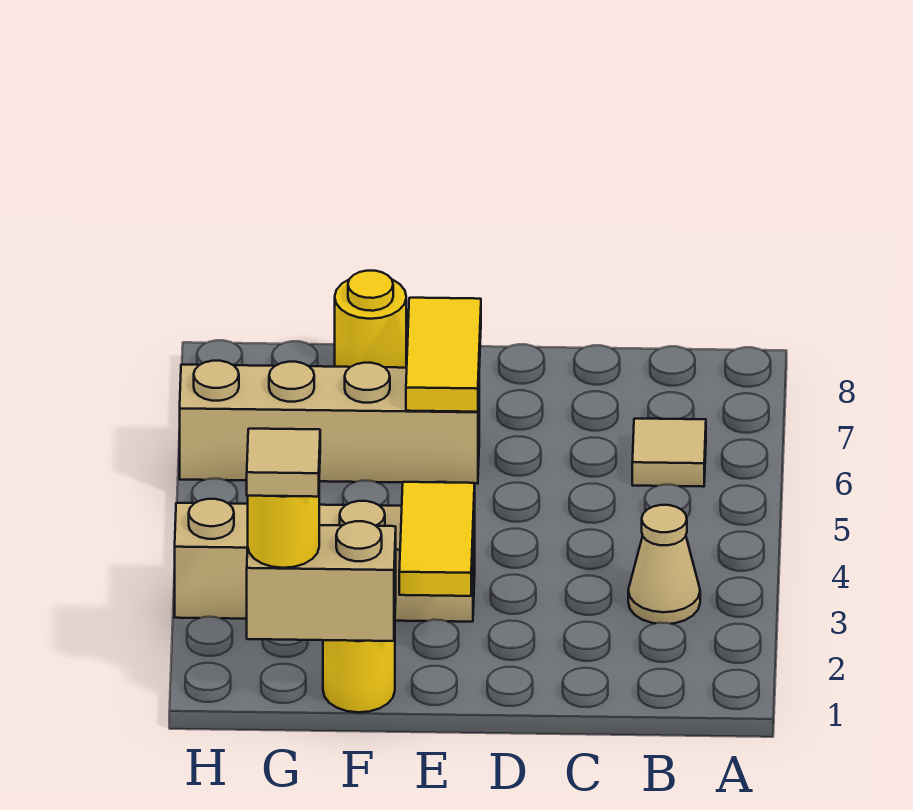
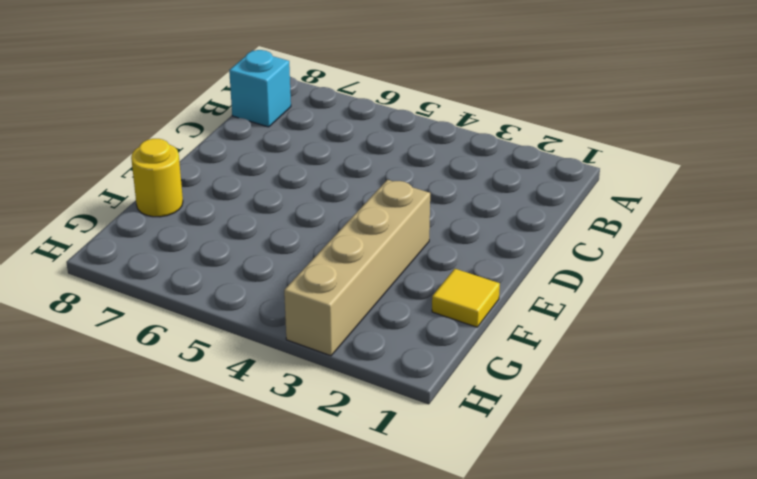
cyan brick B8 level 1 -> none
yellow tile F1 level 1 -> yellow round brick F1 level 1
none -> tan cone B3 level 1
none -> tan tile B6 level 1

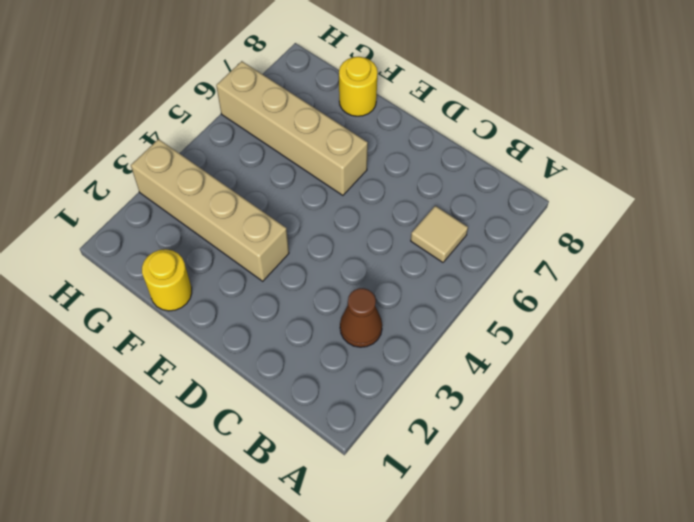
brown cone B3 level 1 -> tan cone B3 level 1
none -> yellow tile E2:E3 level 2
none -> yellow tile E6:E7 level 2

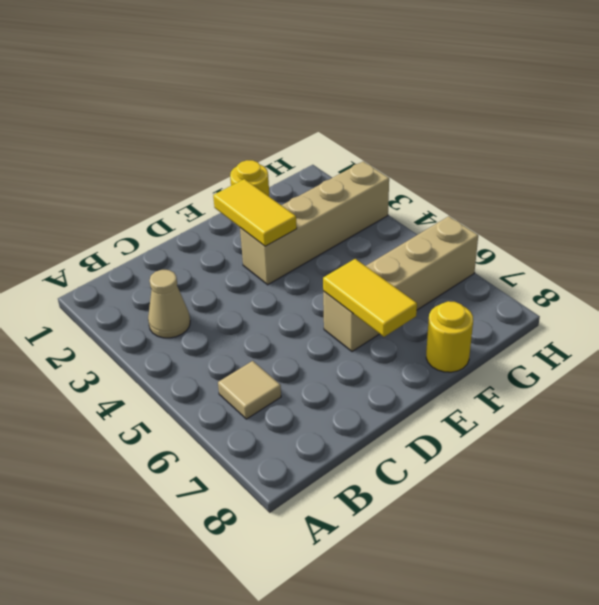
none -> tan brick F1:G1 level 2
none -> yellow round brick G1 level 3

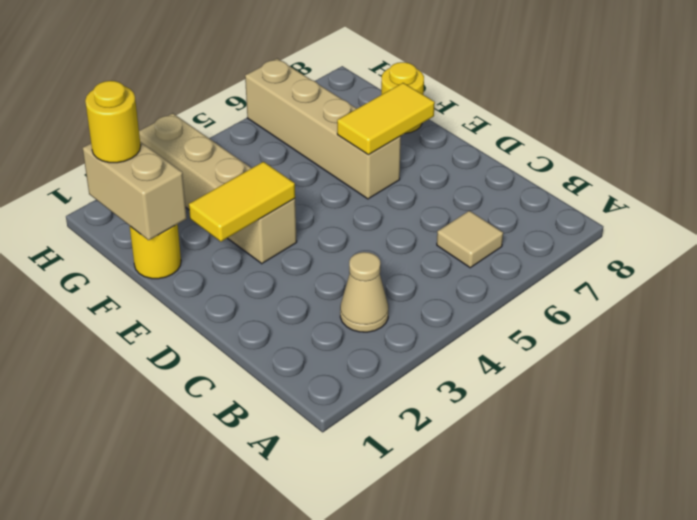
none -> tan tile G1 level 4

